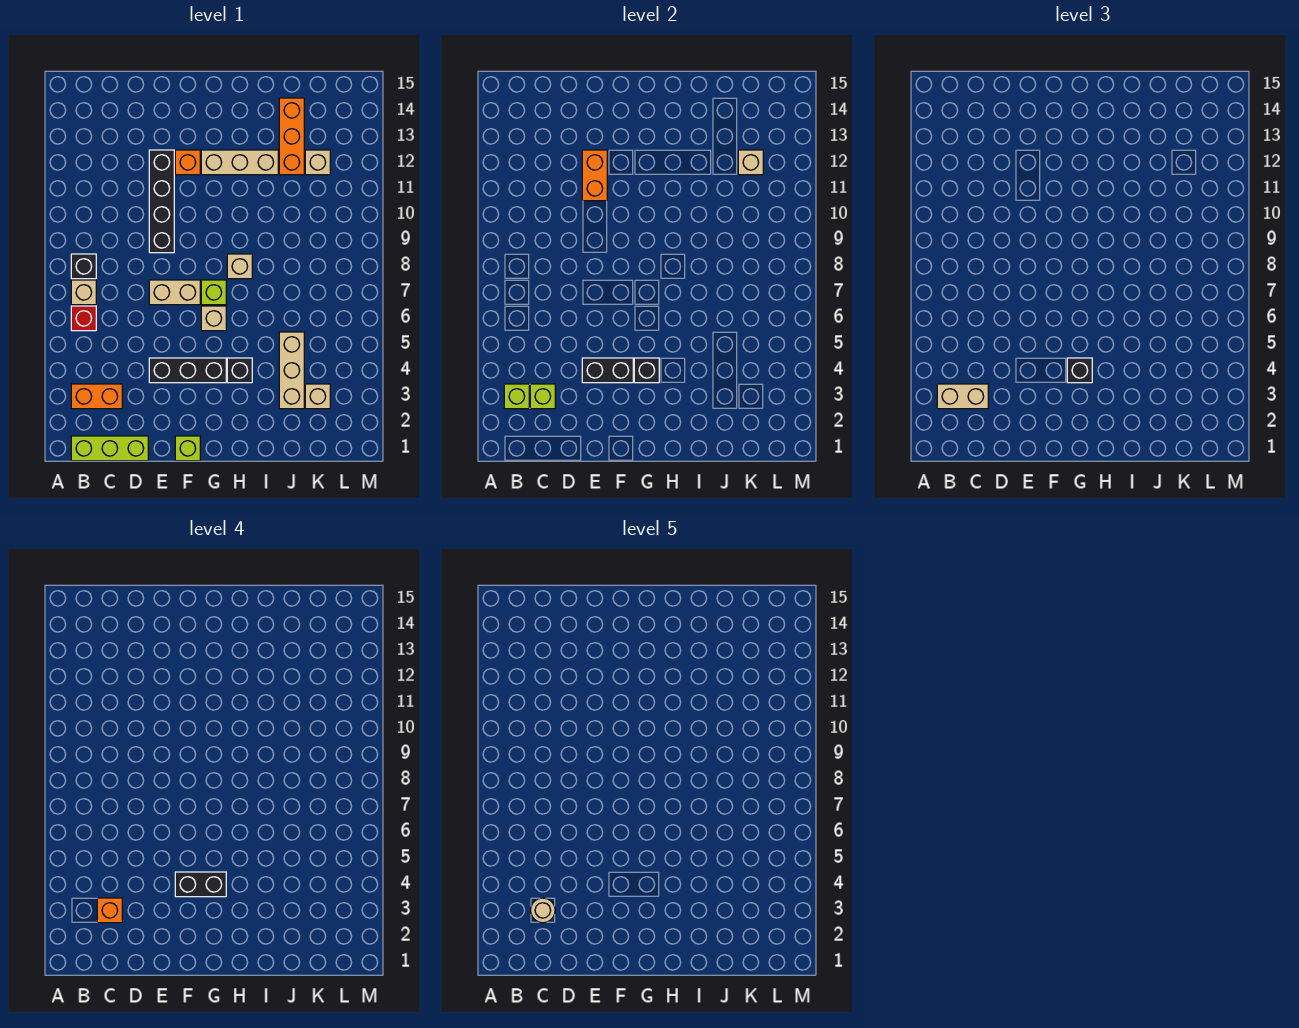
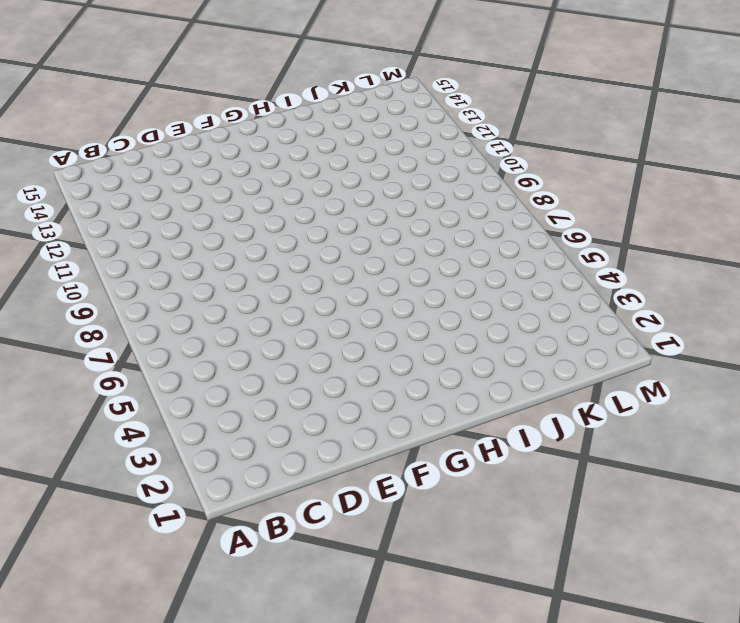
none -> lime brick B1:D1 level 1
none -> orange brick B3:C3 level 1
none -> red brick B6 level 1
none -> tan brick B7 level 1

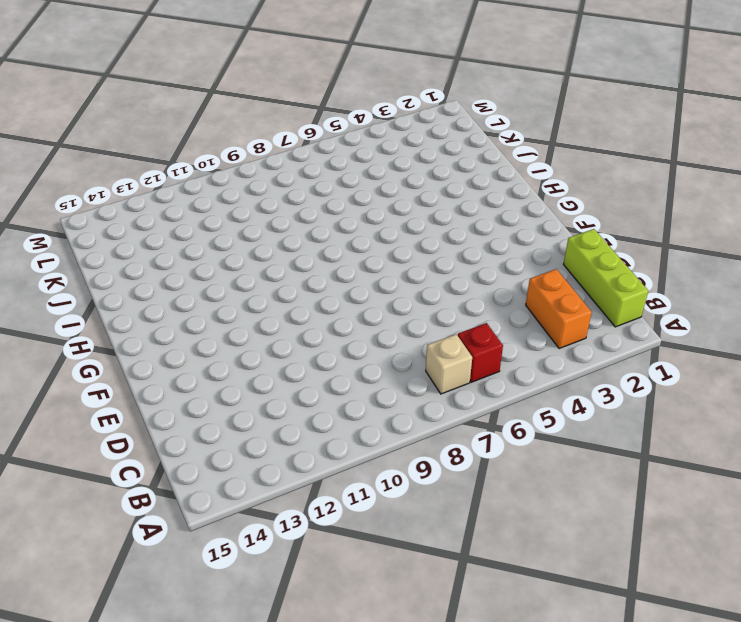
none -> black brick B8 level 1
none -> black brick E4:G4 level 1
none -> tan brick E7:F7 level 1
none -> black brick E9:E12 level 1

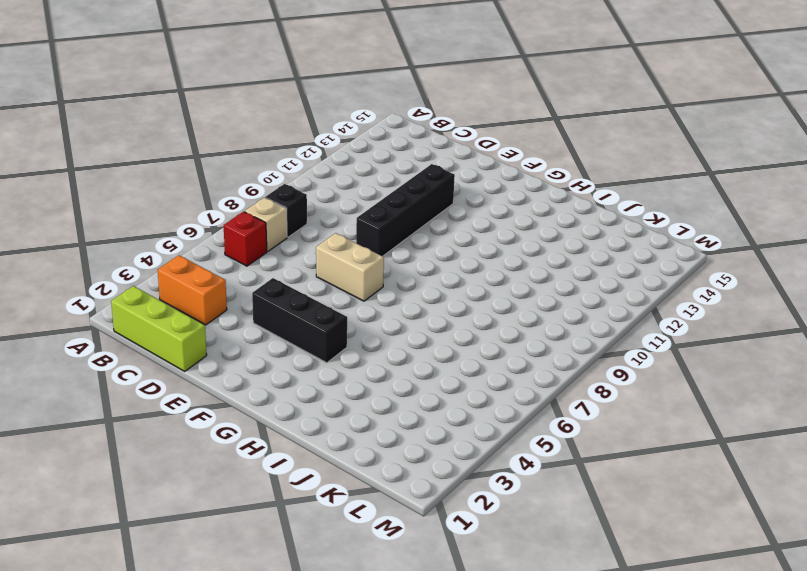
none -> lime brick F1 level 1
none -> orange brick F12 level 1
none -> tan brick G6 level 1
none -> lime brick G7 level 1

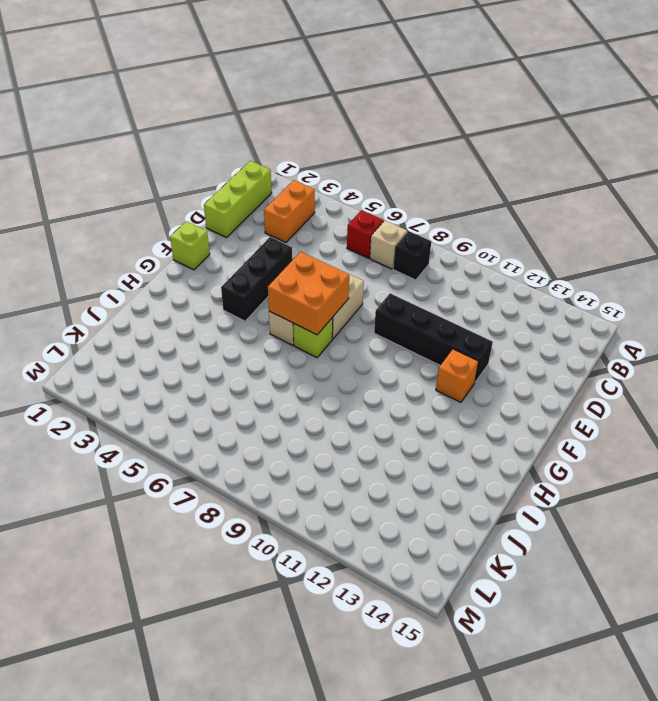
orange brick F6:G7 level 2 -> none
none -> tan brick G12:I12 level 1
none -> black brick H4 level 1
none -> tan brick H8 level 1
none -> tan brick J3:J5 level 1

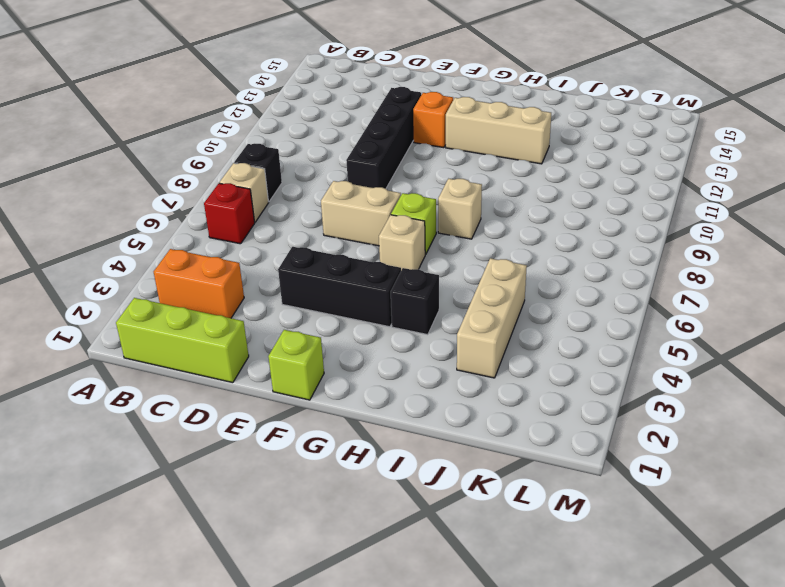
none -> orange brick J12:J14 level 1
none -> tan brick K3 level 1
none -> tan brick K12 level 1
none -> lime brick B3 level 2

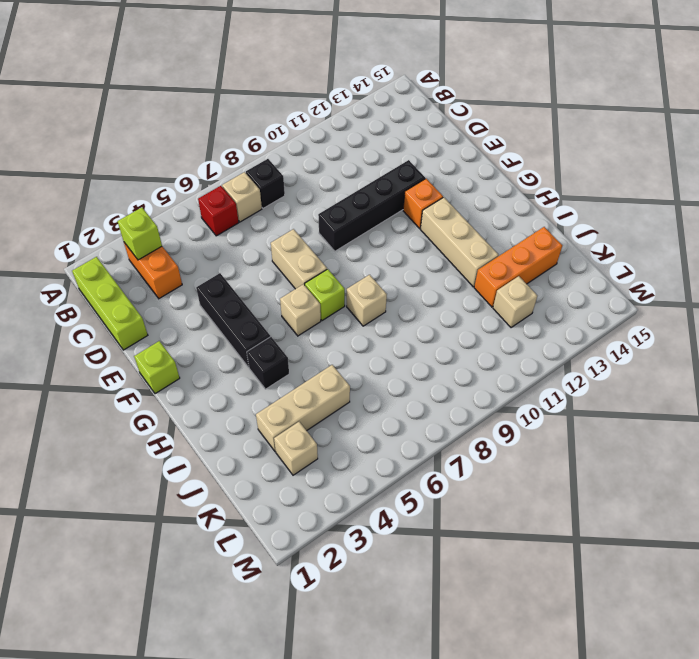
none -> lime brick C3 level 2
none -> black brick E4:F4 level 2
none -> orange brick E11:E12 level 2
none -> black brick G4 level 2

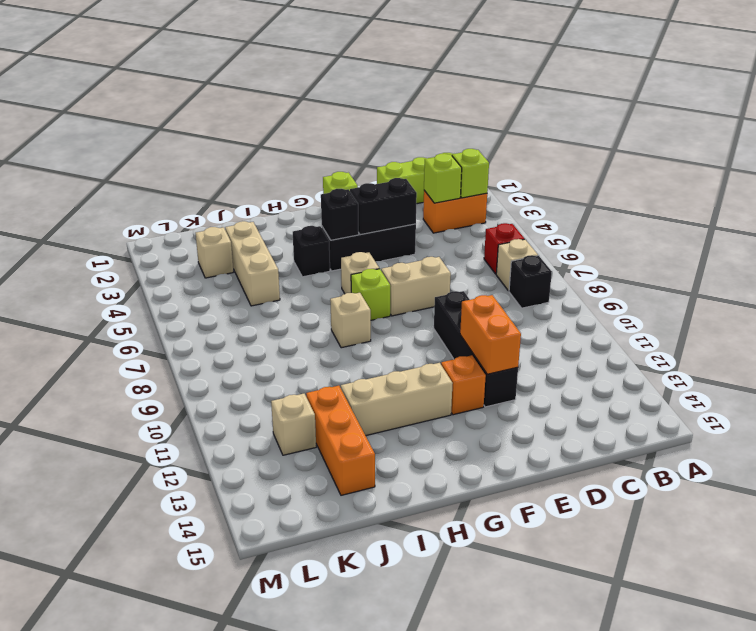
none -> tan brick K12 level 2
none -> tan brick B3:C3 level 3
none -> black brick G4 level 3
none -> orange brick C3 level 4

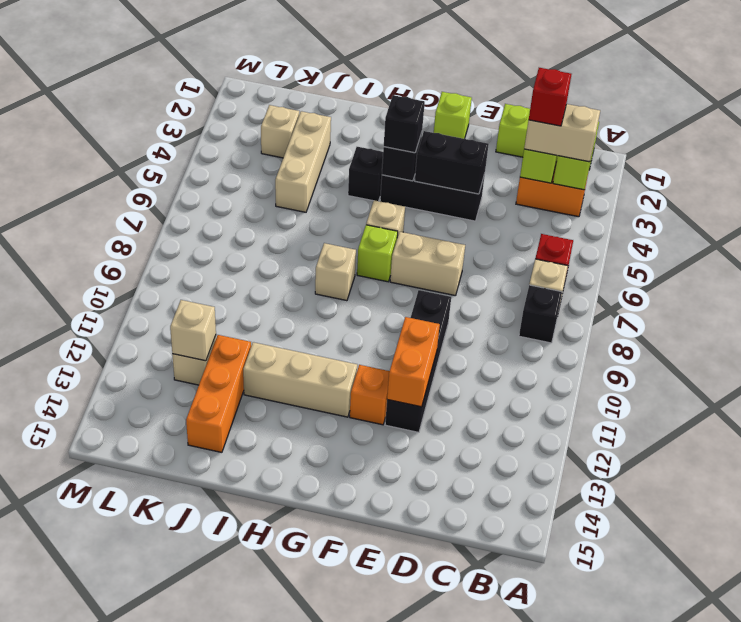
red brick C3 level 4 -> orange brick C3 level 4
none -> black brick F4:G4 level 4
none -> tan round brick C3 level 5

